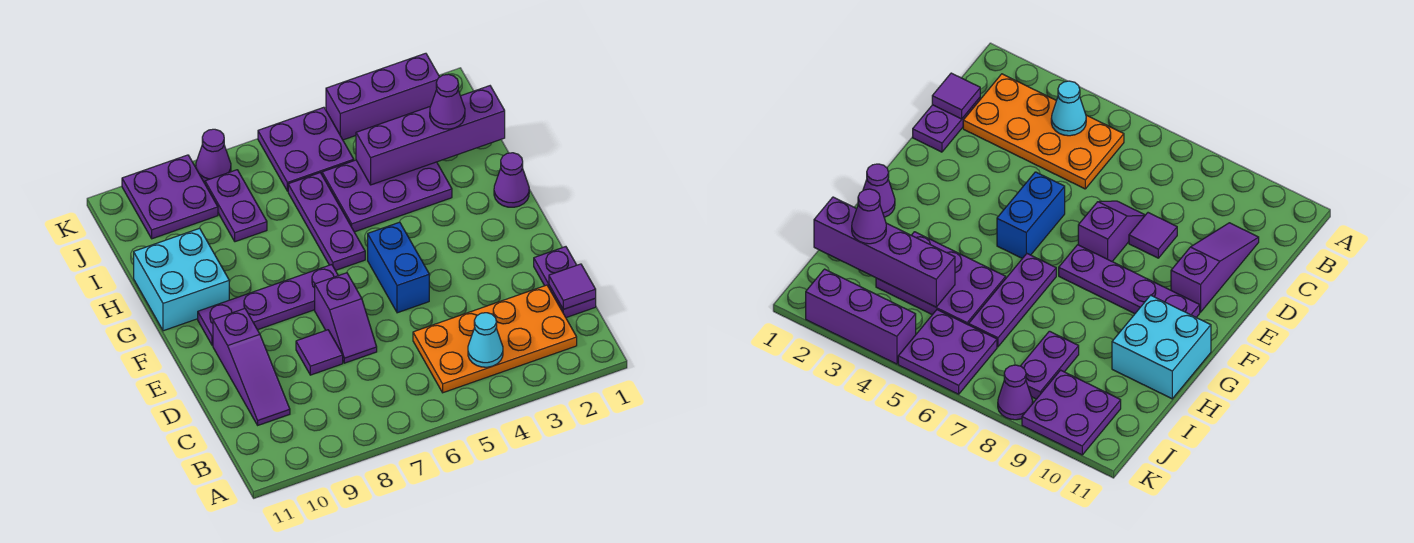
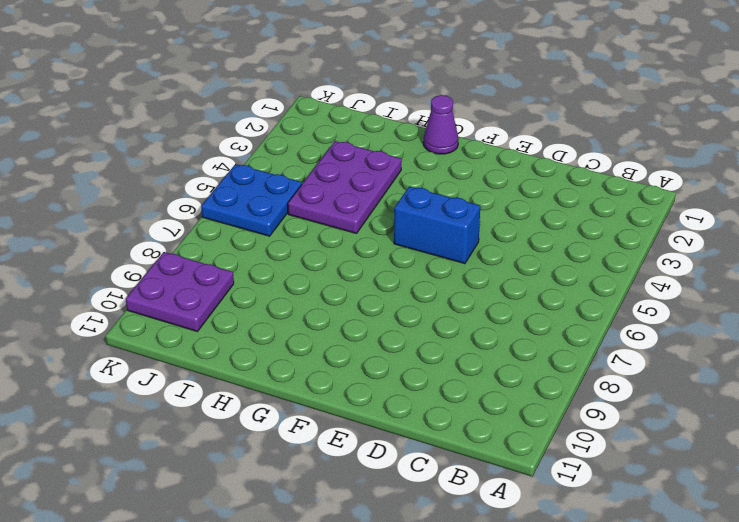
blue plate J5:K6 level 1 -> purple plate J5:K6 level 1
none -> orange plate B2:C5 level 1
none -> purple plate C1:D1 level 1
none -> purple slope C10:E10 level 1 top E

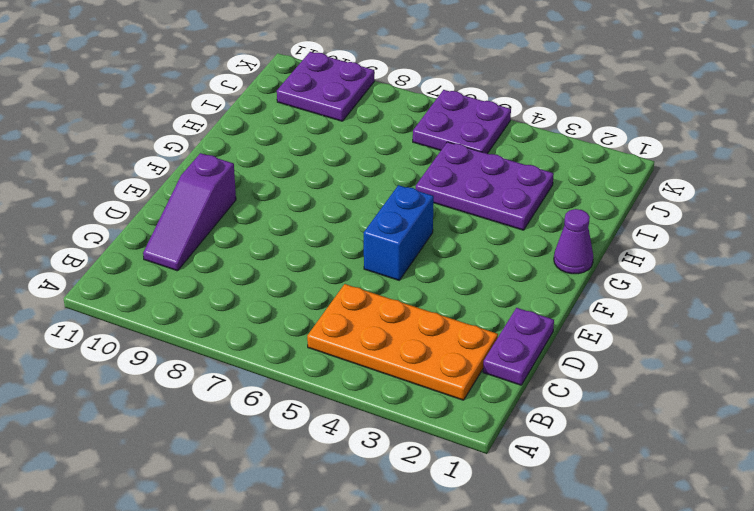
none -> purple slope D7:E7 level 1 top E
none -> purple tile D8 level 1
none -> purple plate F7:F10 level 1

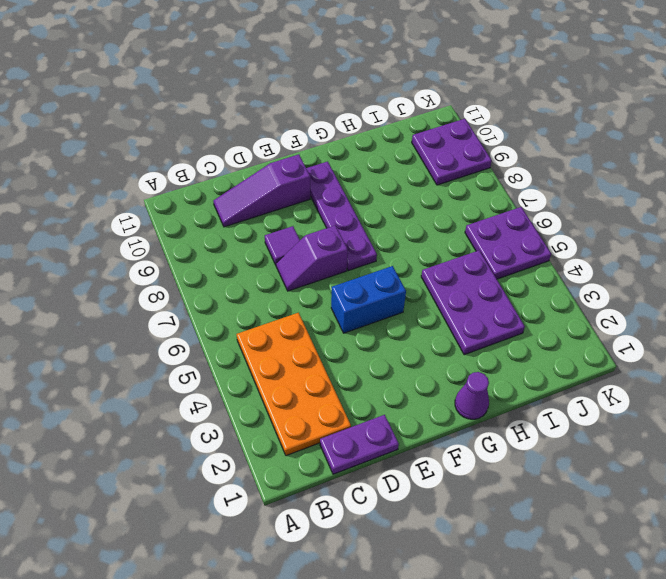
none -> purple plate G6:I6 level 1
none -> cyan brick G10:H11 level 1
none -> purple plate I8:J8 level 1

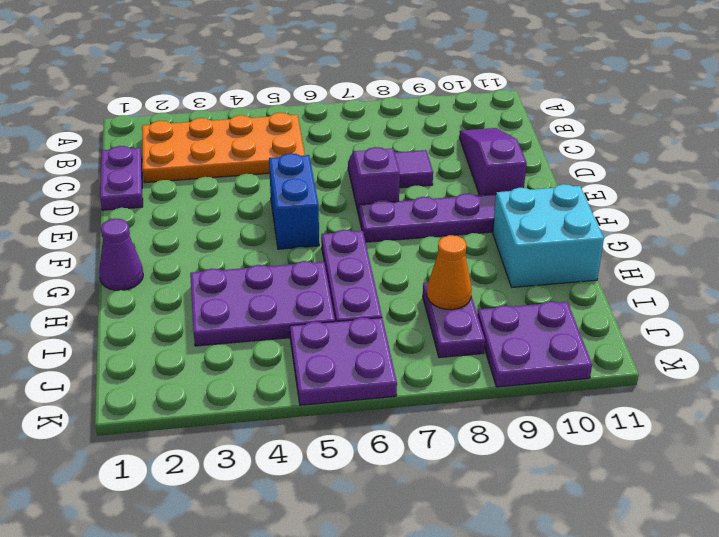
orange cone I8 level 2 -> none
none -> purple brick K2:K4 level 1
none -> purple cone K8 level 1
none -> cyan cone B4 level 2

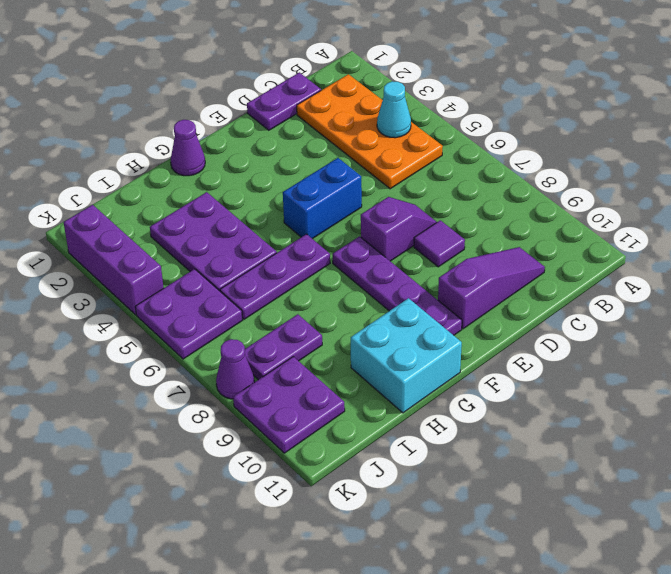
none -> purple tile C1 level 2
none -> purple brick I1:I4 level 2
none -> purple cone I2 level 3

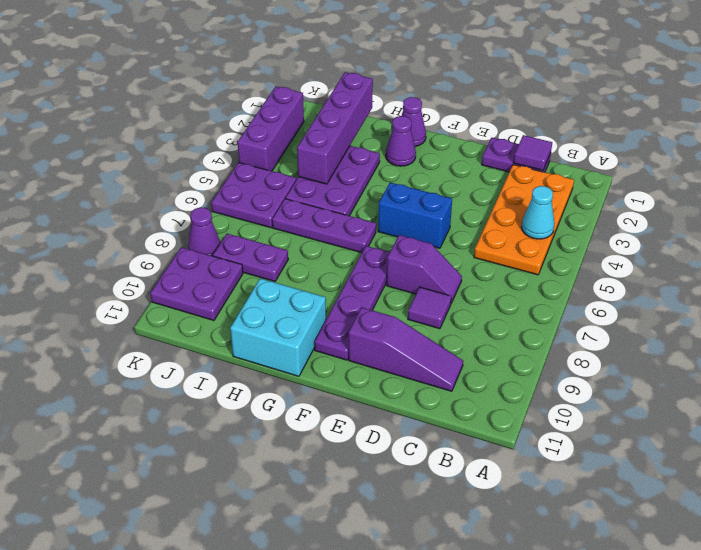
purple cone G2 level 1 -> purple cone I2 level 3

